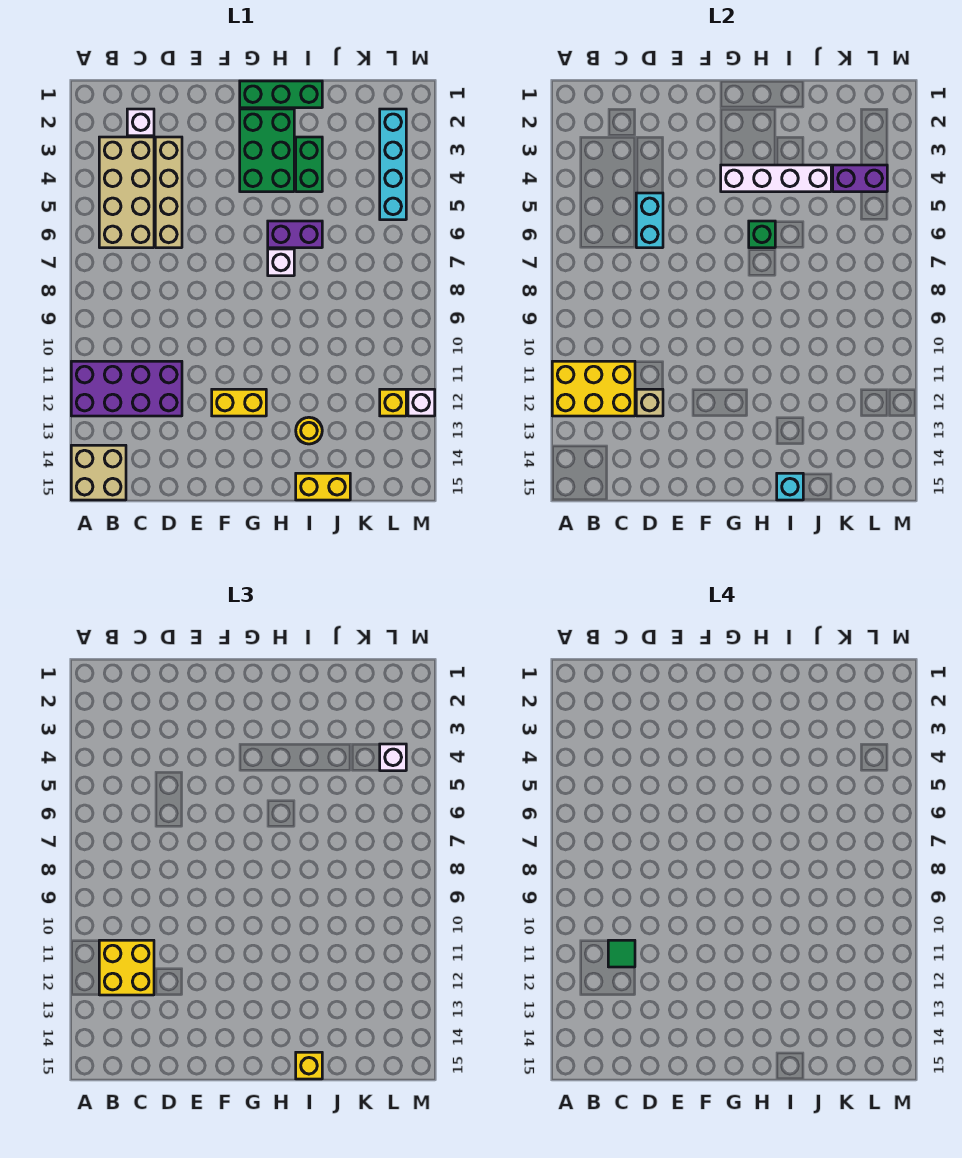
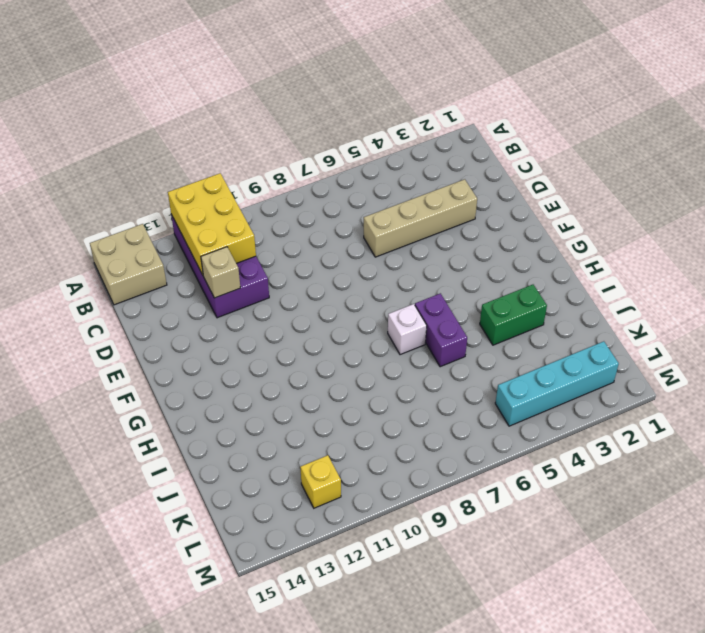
none -> tan brick B3:C6 level 1
none -> white brick C2 level 1
none -> yellow brick F12:G12 level 1

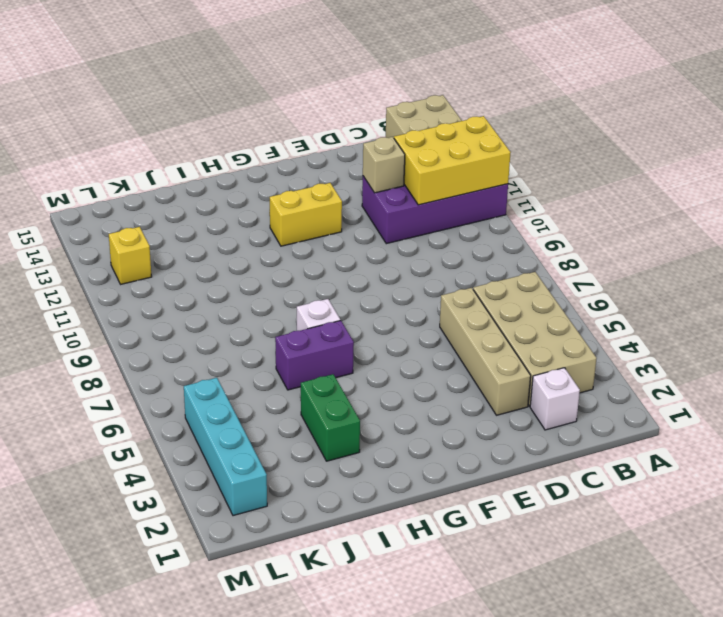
none -> green brick G1:I1 level 1
none -> green brick G2:H4 level 1
none -> yellow round brick I13 level 1

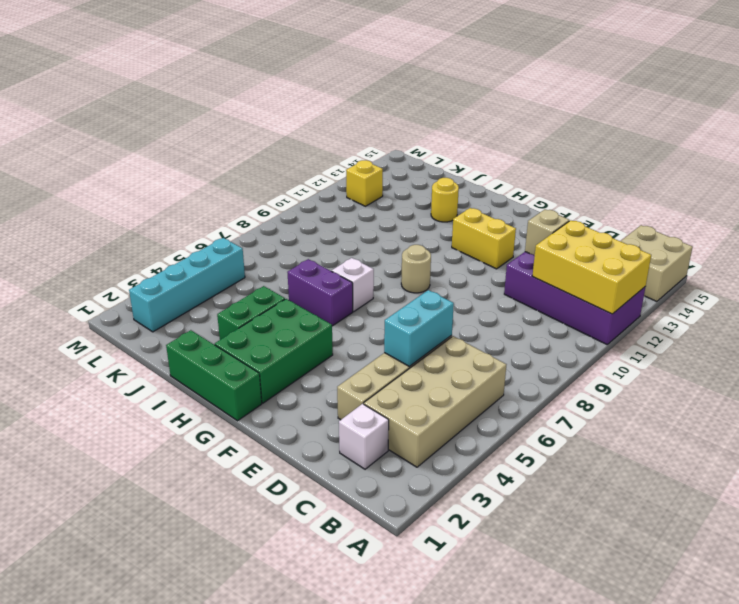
tan round brick G9 level 1 -> none
none -> yellow brick I15:J15 level 1
none -> white brick M12 level 1
none -> white brick G4:J4 level 2

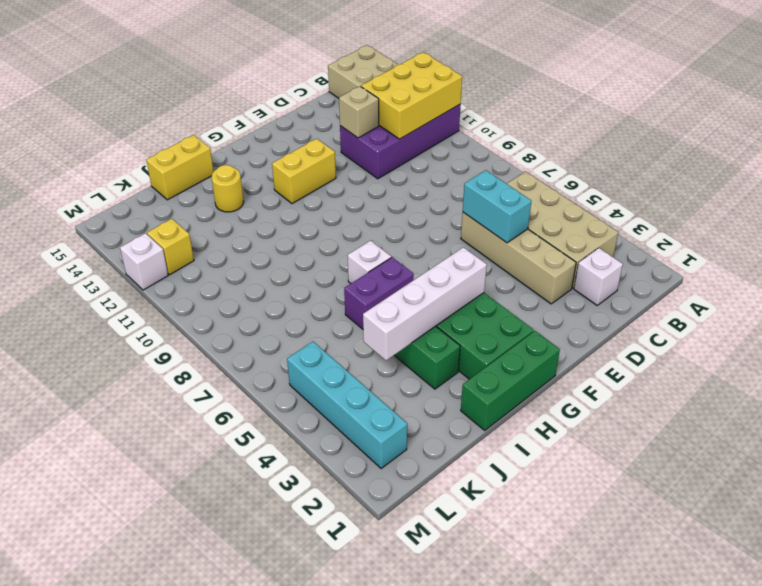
none -> green brick H6 level 2
none -> cyan brick I15 level 2
none -> purple brick K4:L4 level 2

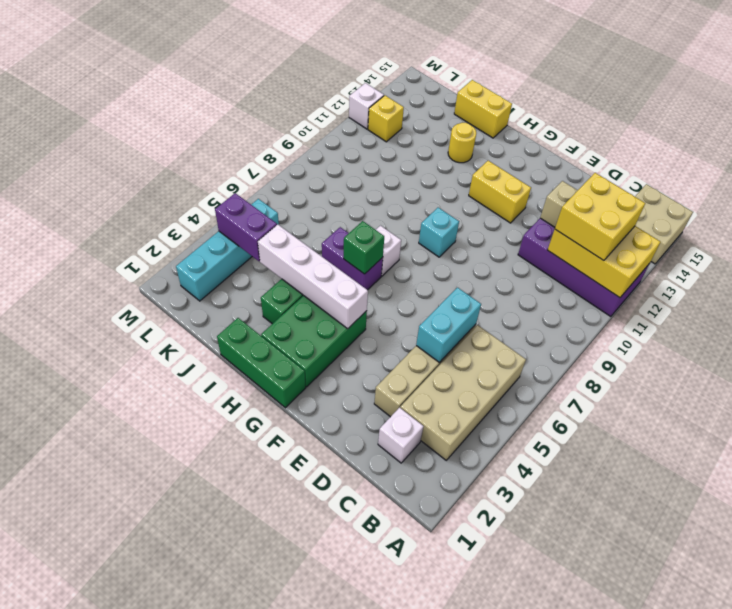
cyan brick G9 level 1 -> cyan brick I15 level 2
none -> yellow brick I15 level 3
none -> white brick L4 level 3
none -> green tile C11 level 4

